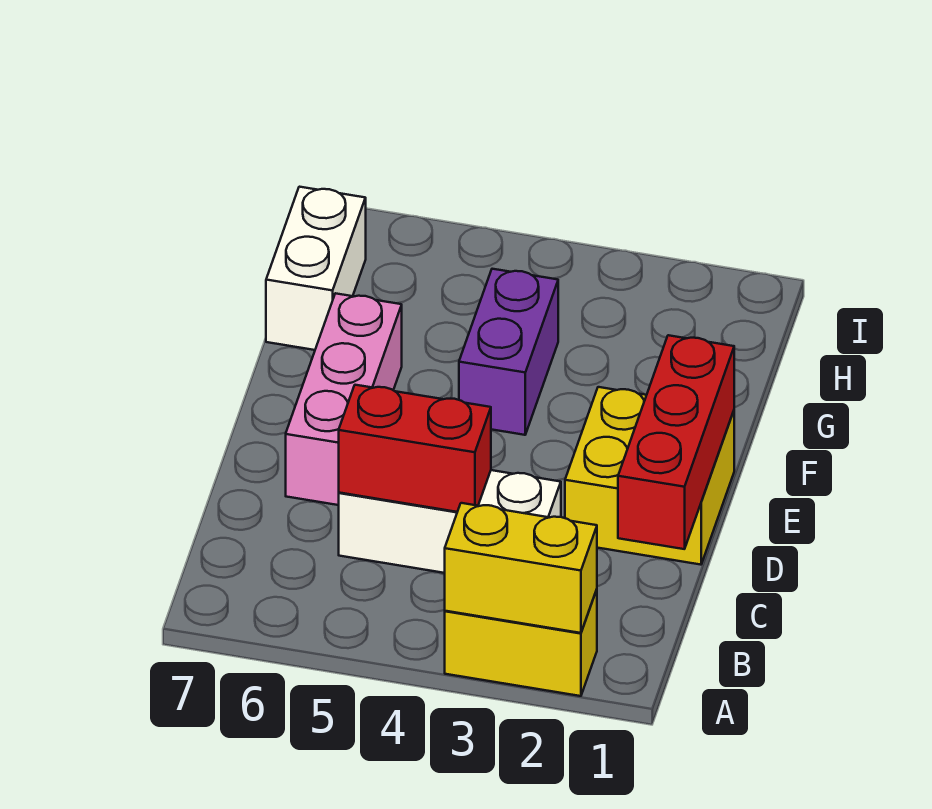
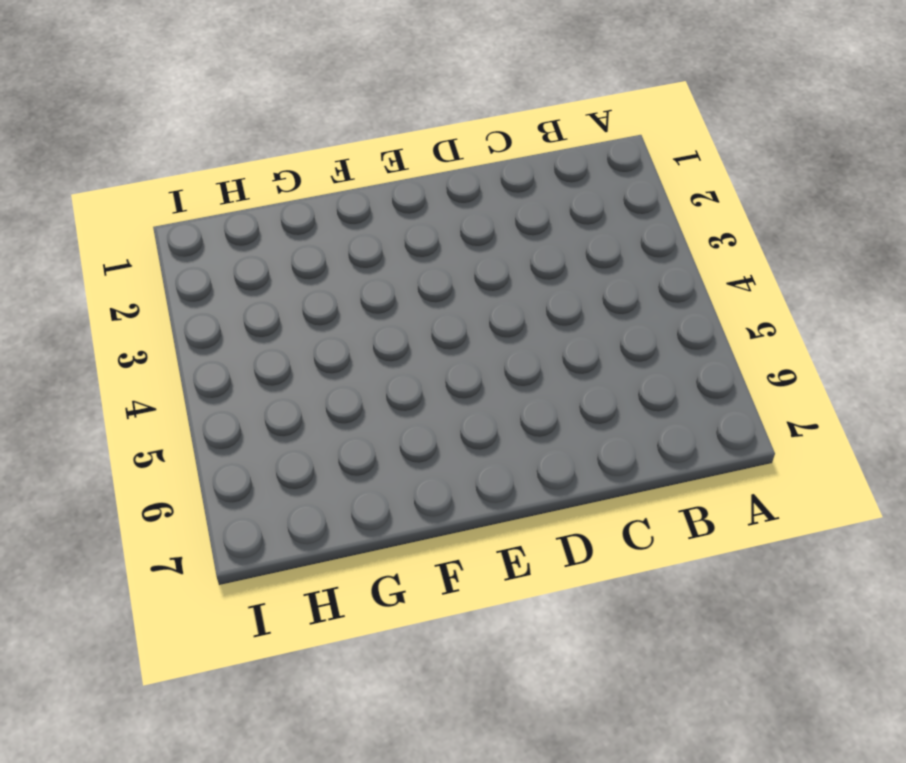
none -> yellow brick A2:A3 level 1
none -> white brick C3:C5 level 1

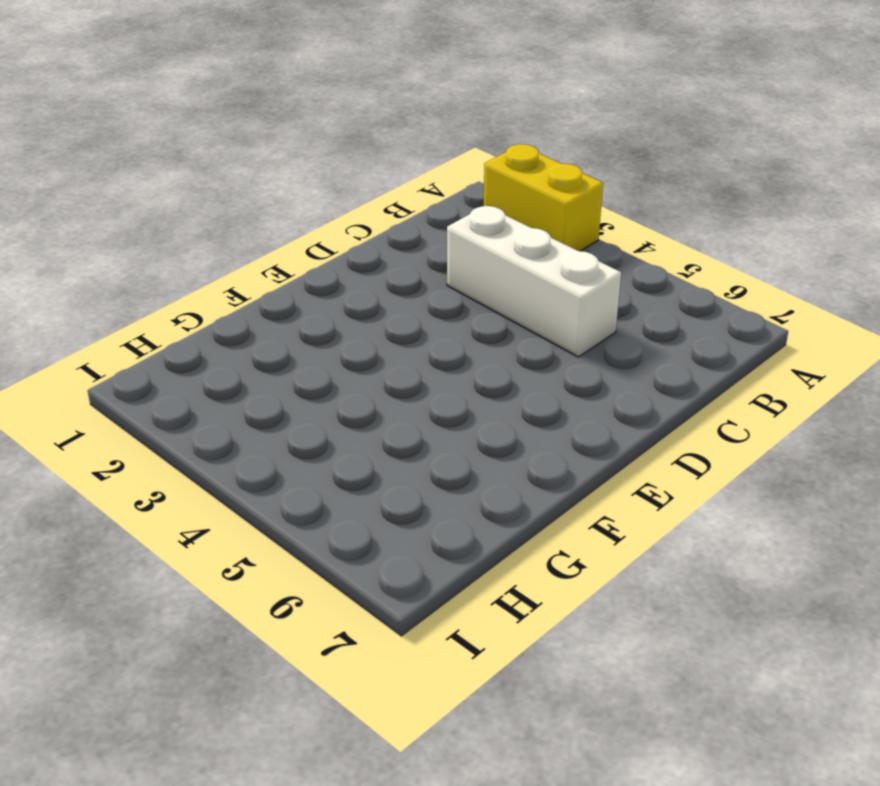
none -> yellow brick D1:E2 level 1
none -> pink brick D6:F6 level 1

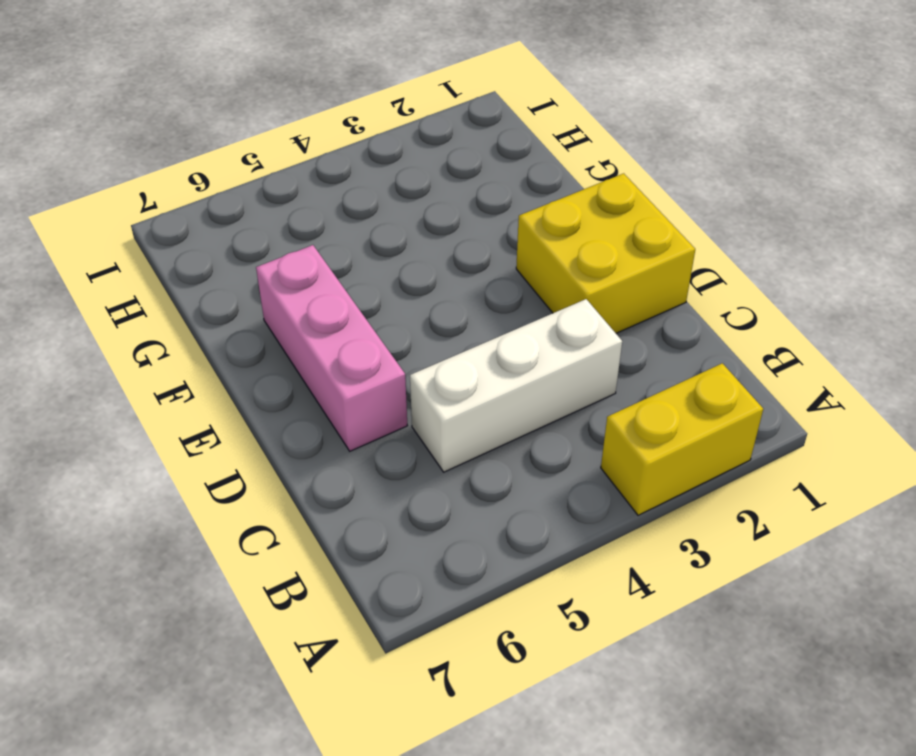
none -> purple brick F4:G4 level 1
none -> white brick G7:H7 level 1

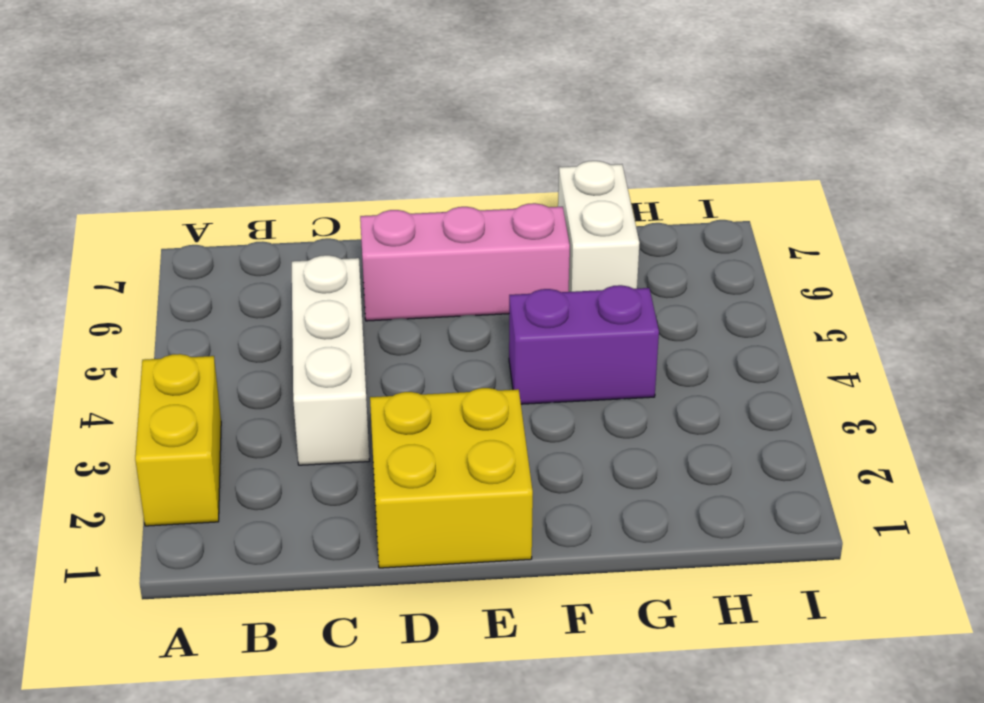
white brick G6:G7 level 1 -> white brick G7:H7 level 1
none -> yellow brick A2:A3 level 2
none -> red brick C1:E1 level 2

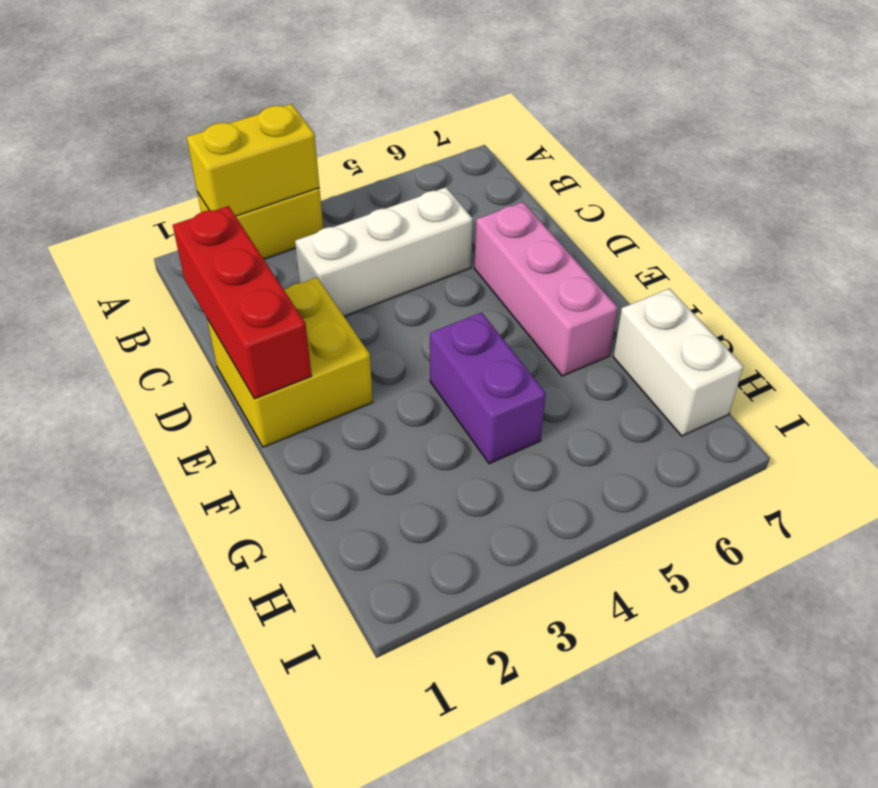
none -> red brick C4:C5 level 2

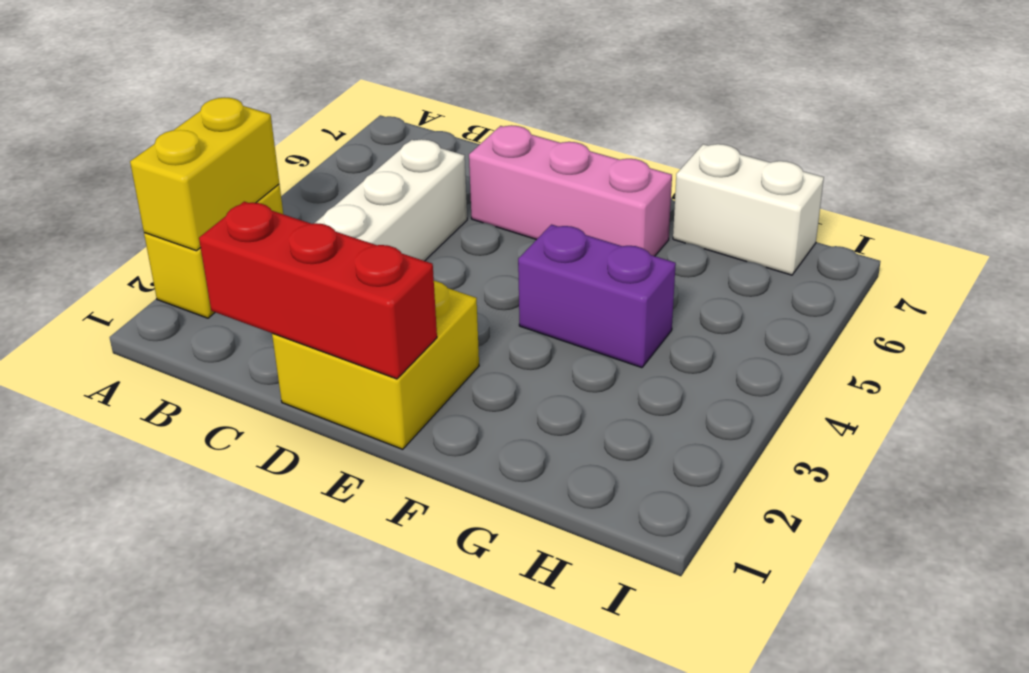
none -> red brick C4:C5 level 2

